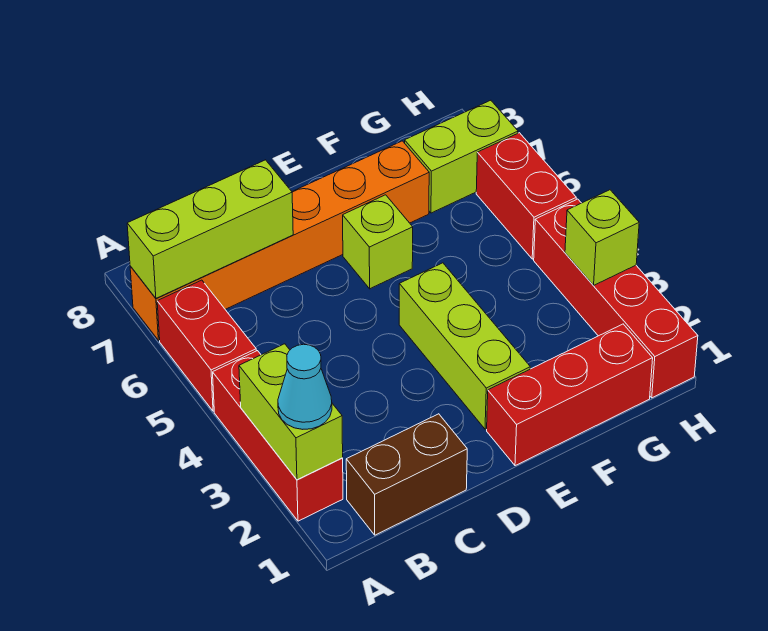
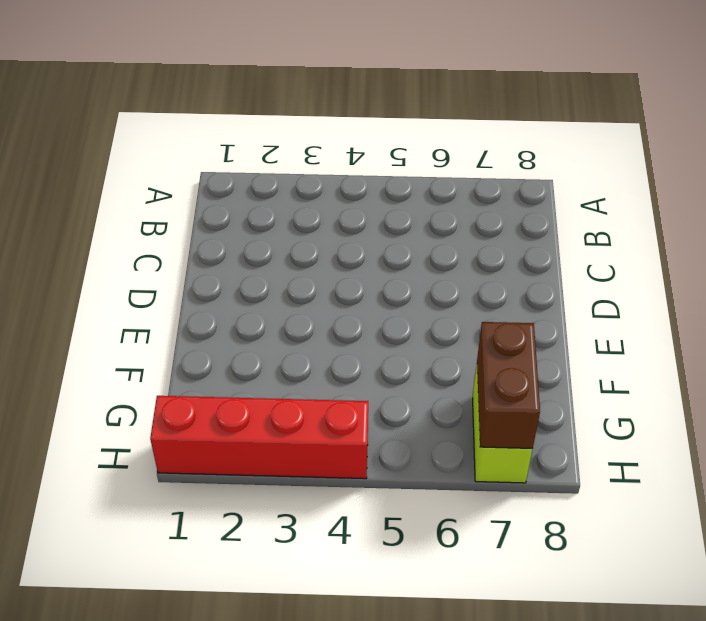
brown brick G7:H7 level 2 -> brown brick B1:C1 level 1
none -> red brick A2:A4 level 1
none -> red brick A5:A6 level 1
none -> orange brick A7:F7 level 1

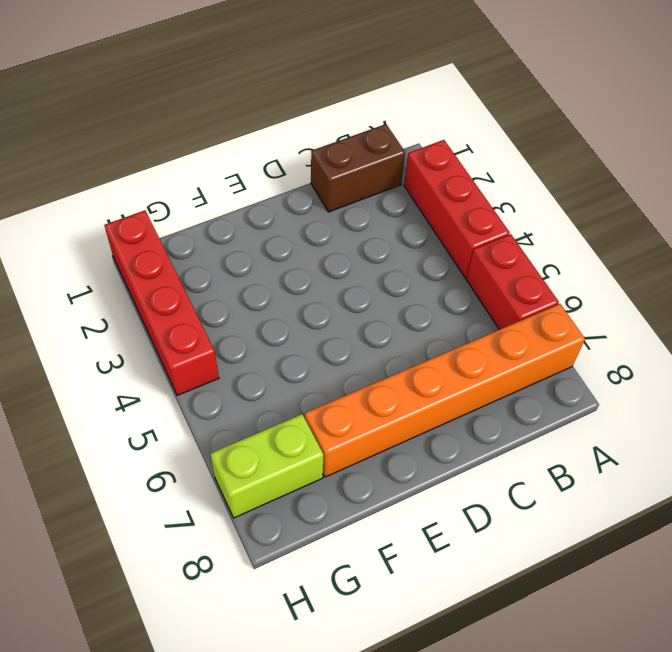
none -> red brick E1:G1 level 1
none -> lime brick E2:E4 level 1
none -> lime brick E6 level 1

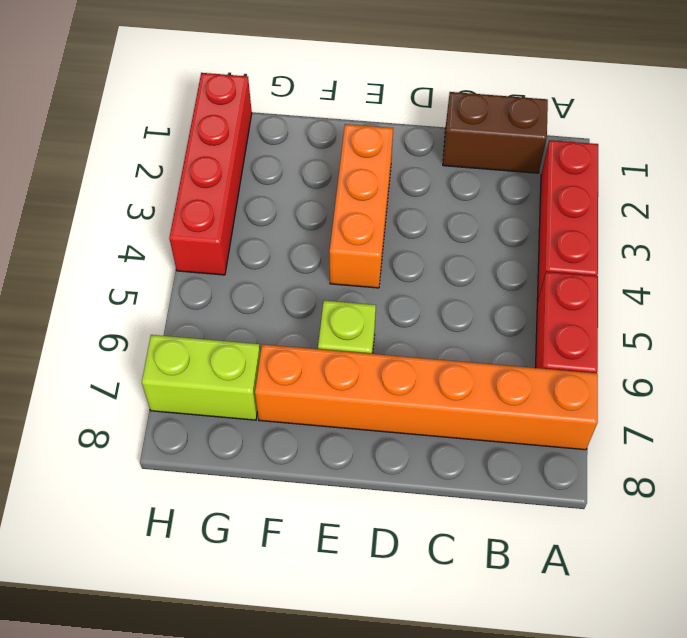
orange brick E2:E4 level 1 -> lime brick E2:E4 level 1
none -> red brick E1:G1 level 1
none -> red brick H5:H6 level 1
none -> lime brick A2:A3 level 2

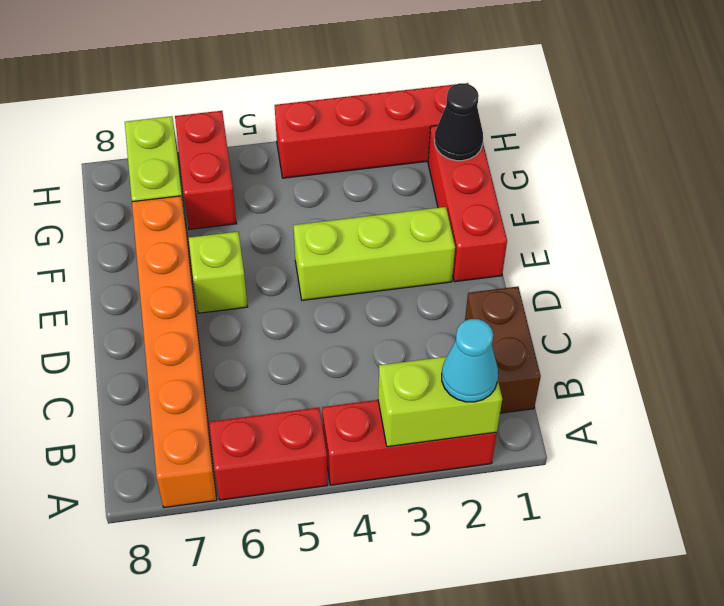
black cone G1 level 2 -> none
red brick G6:H6 level 1 -> red brick H5:H6 level 1
none -> lime brick A7:C7 level 2
none -> lime brick H3 level 2

